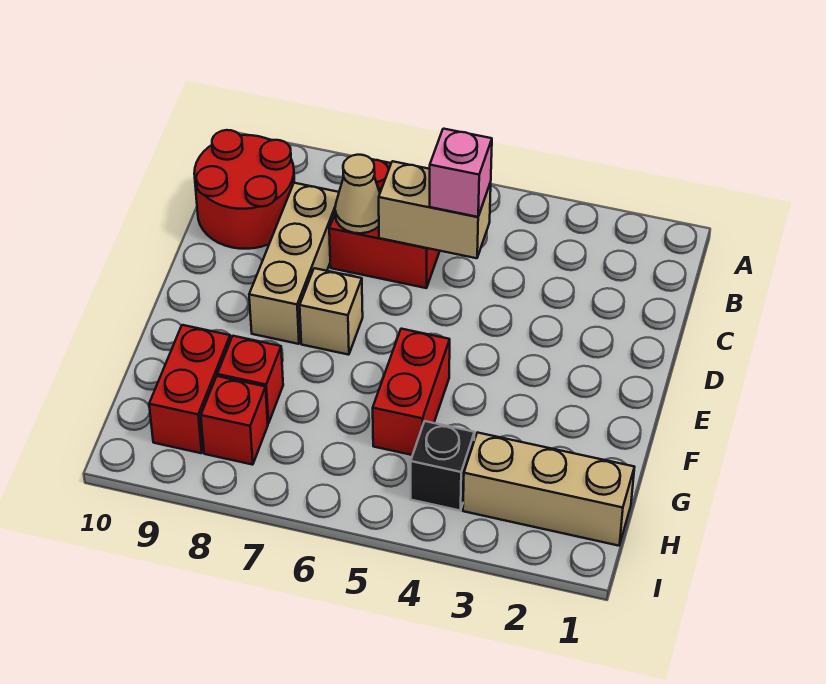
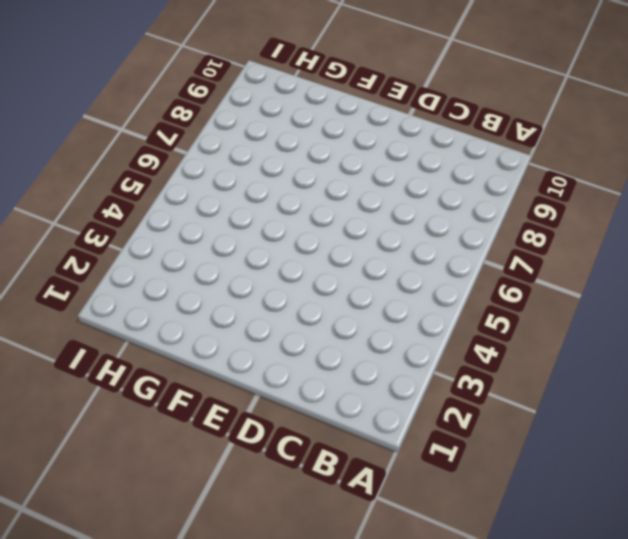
none -> red brick B6:C7 level 1
none -> red round brick B9:C10 level 1
none -> tan brick C8:E8 level 1

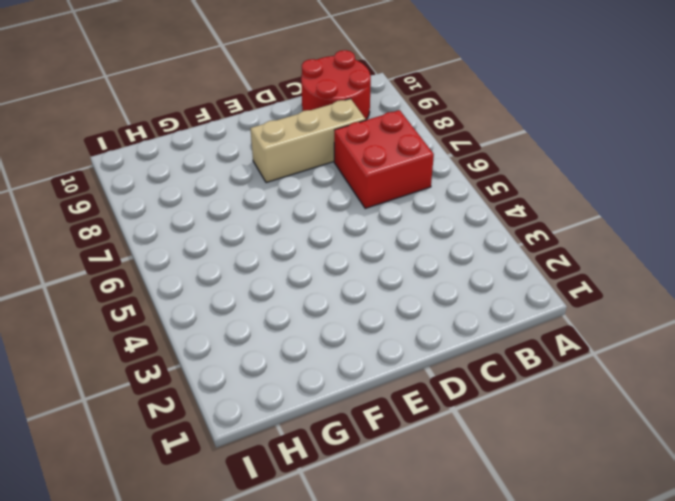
none -> tan brick E7 level 1
none -> red brick F5:G5 level 1
none -> red brick G8 level 1

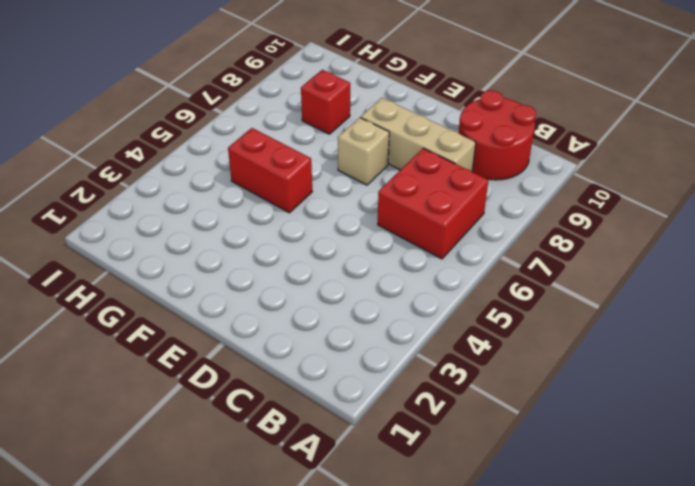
none -> red brick G9:H9 level 1
none -> tan brick H1:H3 level 1
none -> black brick H4 level 1

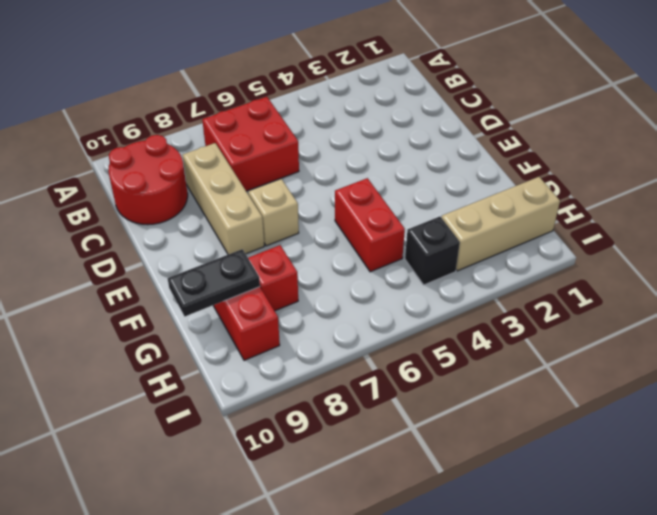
black plate G9:G10 level 2 -> none
none -> red brick H8 level 1
none -> tan brick C5:C6 level 2
none -> tan cone C7 level 2

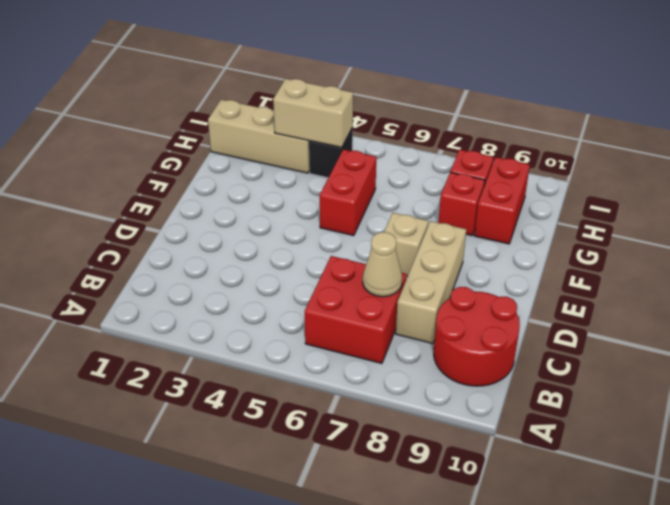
tan brick H3:H4 level 2 -> tan brick C5:C6 level 2
none -> pink brick C5 level 3

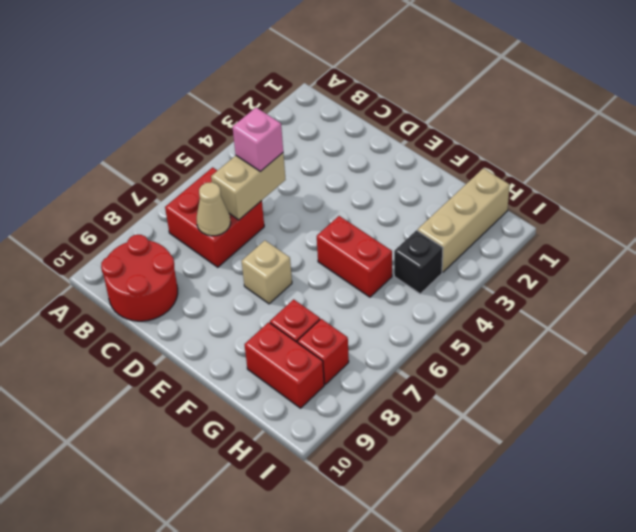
none -> tan brick C8:E8 level 1

